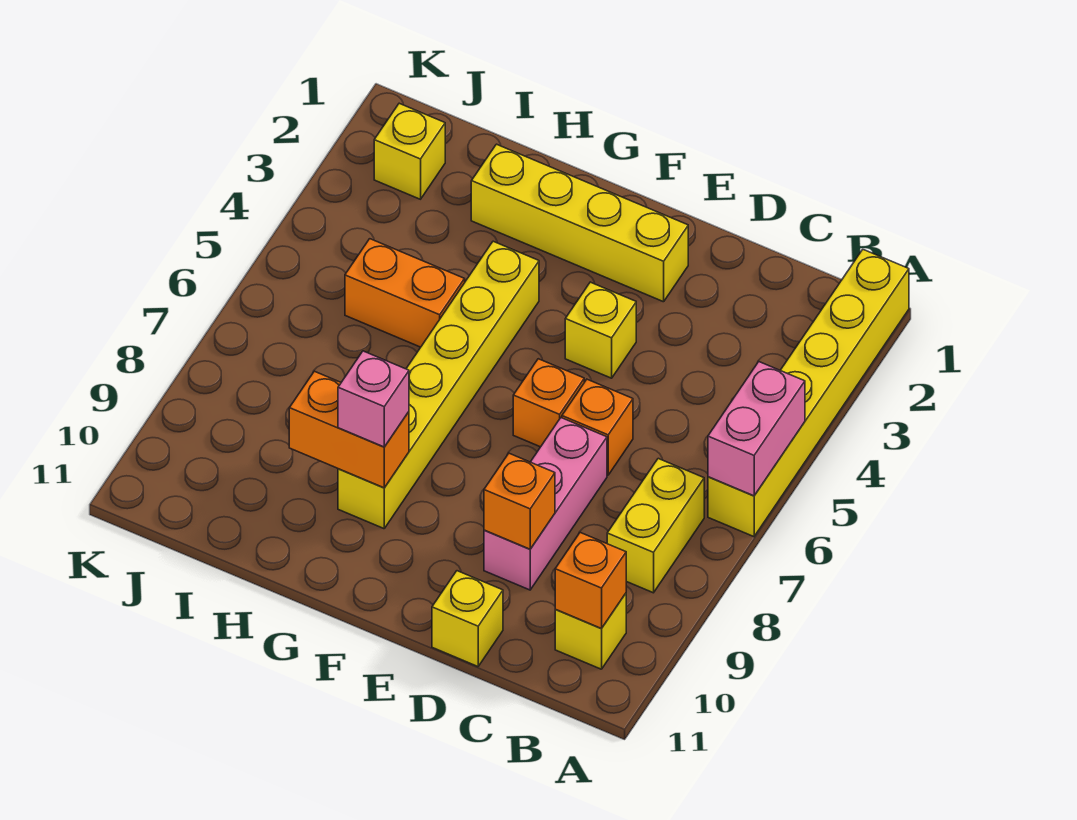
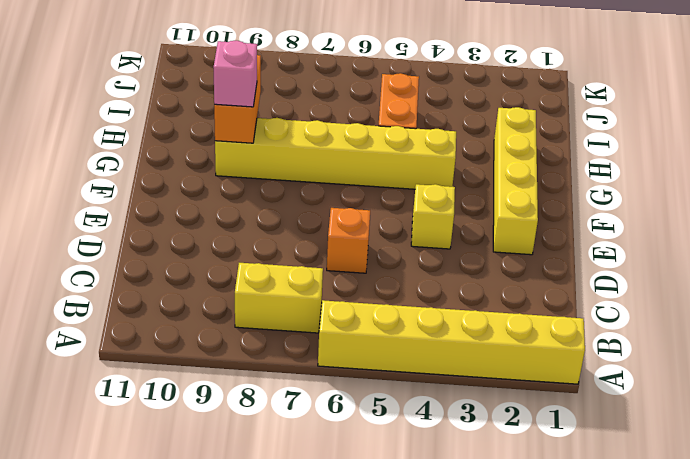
none -> yellow brick B10 level 1
none -> pink brick D7:D9 level 1
none -> yellow brick D11 level 1

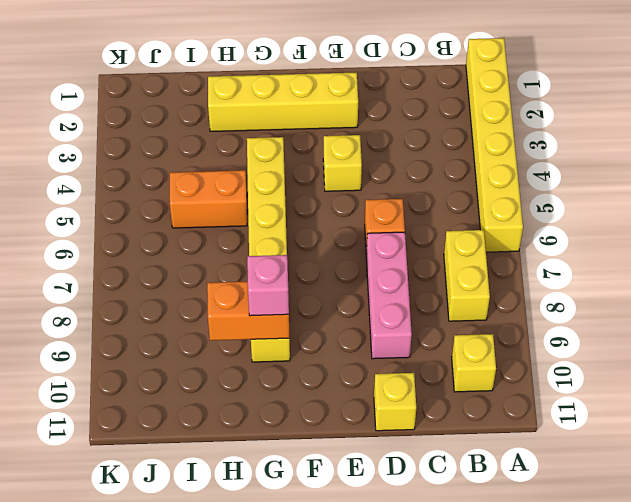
none -> orange brick E6 level 1
none -> yellow brick J2 level 1
none -> pink brick A5:A6 level 2

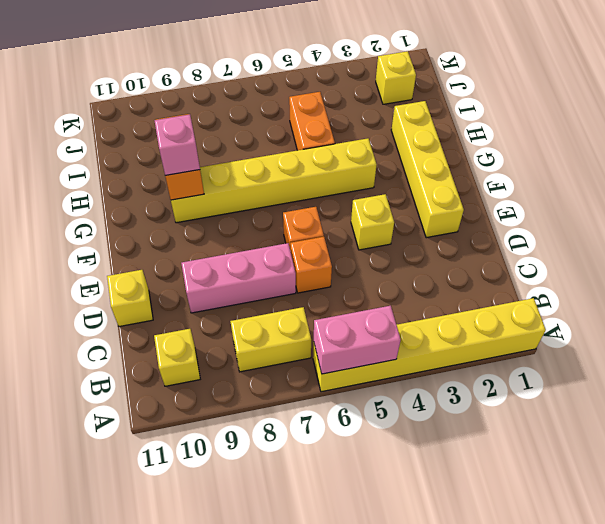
none -> orange brick B10 level 2
none -> orange brick D9 level 2

